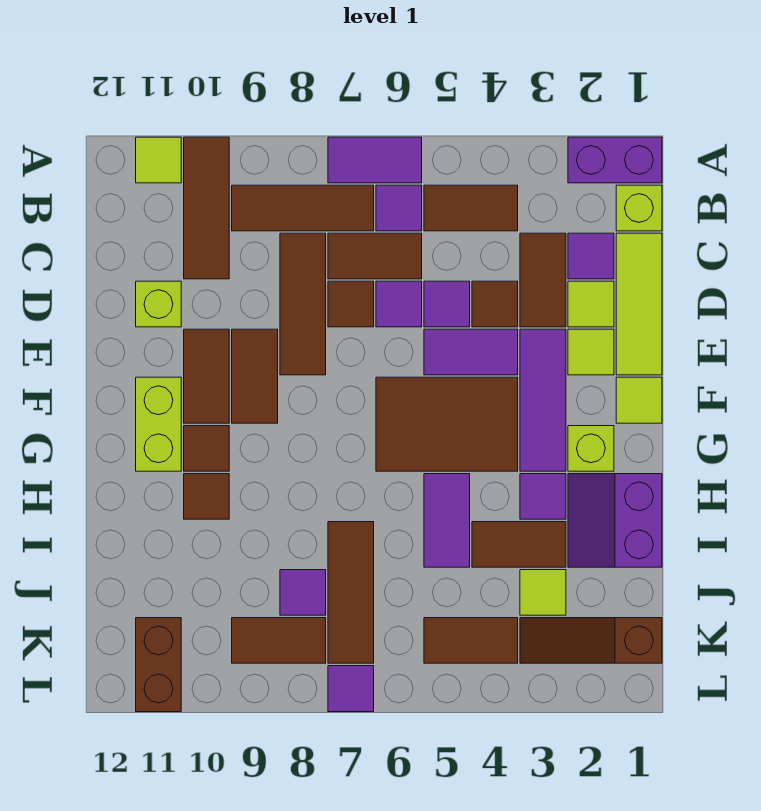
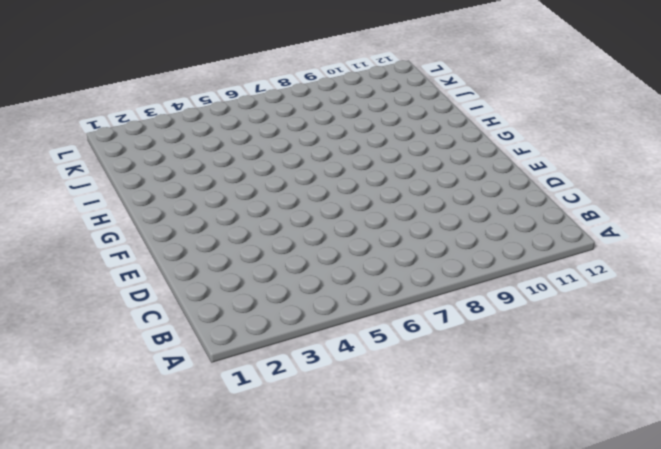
none -> purple brick A1:A2 level 1
none -> purple tile A6:A7 level 1
none -> brown tile A10:C10 level 1
none -> lime tile A11 level 1

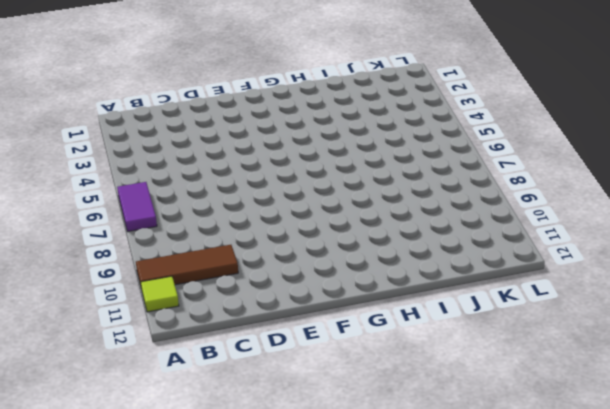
none -> purple brick A1:A2 level 1
none -> lime brick B1 level 1
none -> brown tile B4:B5 level 1
none -> purple tile B6 level 1

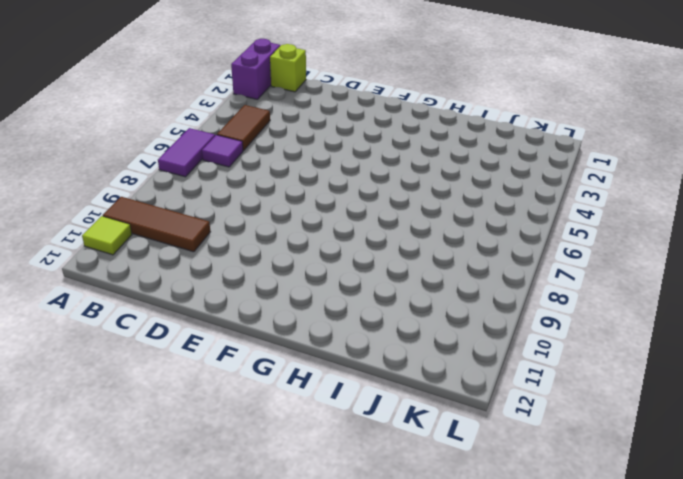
none -> brown tile B7:B9 level 1
none -> lime tile C1:E1 level 1
none -> purple tile C2 level 1
none -> brown tile C3:D3 level 1

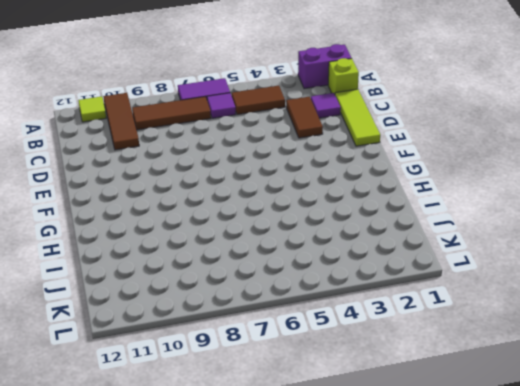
none -> brown tile C6:C7 level 1
none -> brown tile C8:E8 level 1
none -> lime tile D2 level 1
none -> brown tile D4 level 1

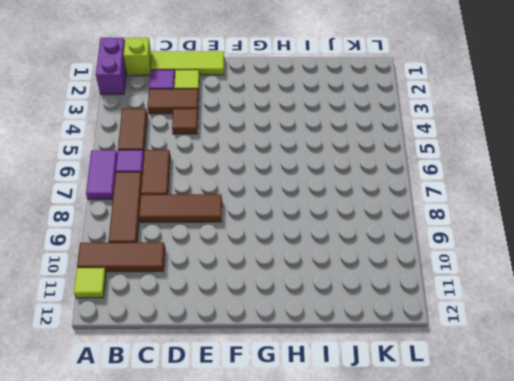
none -> purple tile D5 level 1
none -> purple tile D6 level 1
none -> brown tile D7 level 1
none -> lime brick D11 level 1

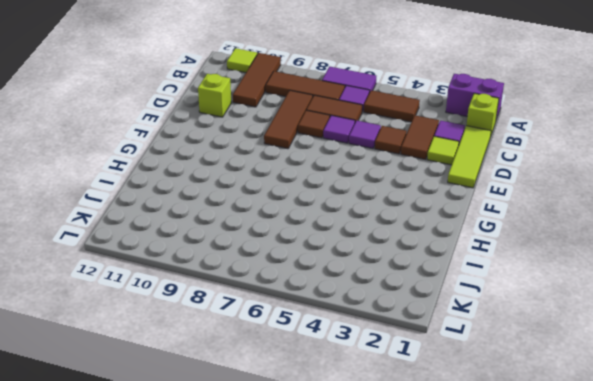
none -> lime tile E2 level 1
none -> purple tile E3:G3 level 1
none -> purple tile E4:E5 level 1
none -> brown tile E9:F9 level 1

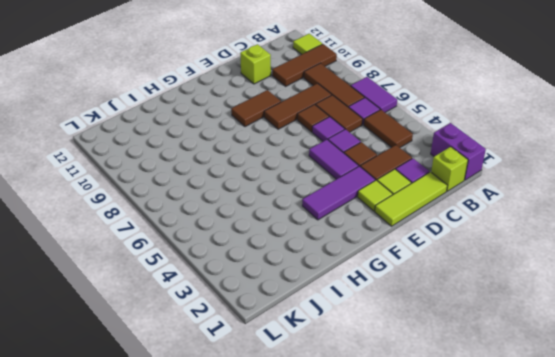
none -> brown tile E10:F10 level 1
none -> lime tile F1 level 1
none -> brown tile F4:G6 level 1
none -> lime brick F11:G11 level 1

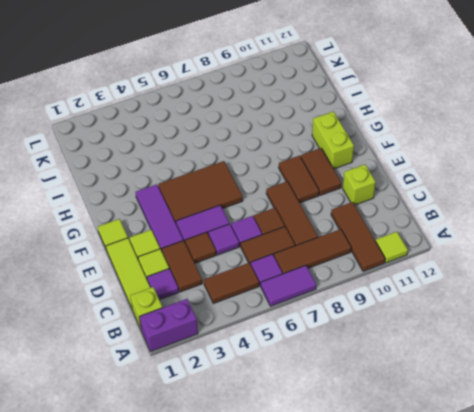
none -> lime brick G2 level 1
none -> brown tile G10 level 1
none -> purple slope H1:I2 level 1 top 1
none -> purple tile H3 level 1

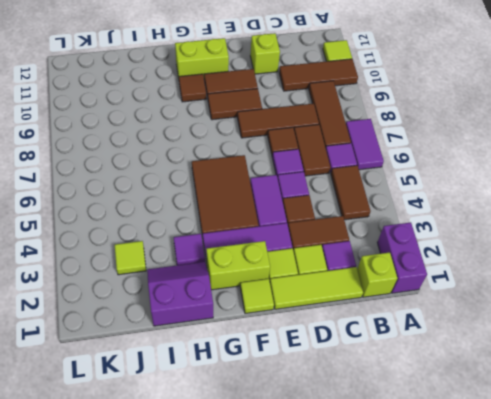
lime brick F2:G2 level 1 -> lime brick G2 level 1
none -> purple tile H5:I5 level 1
none -> brown tile H10 level 1
none -> brown tile I3:I4 level 1
none -> brown tile I7:K7 level 1

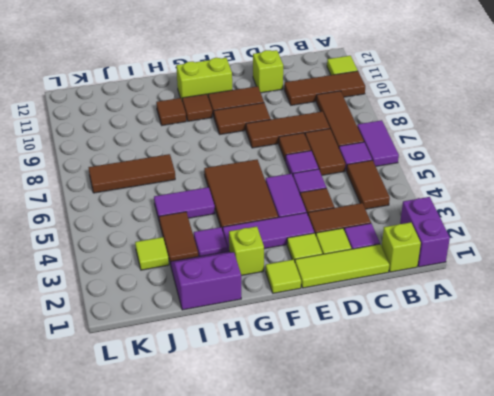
none -> purple tile J8 level 1
none -> brown slope K1:K3 level 1 top 1
none -> brown tile K4:K5 level 1
none -> brown tile K8:K9 level 1

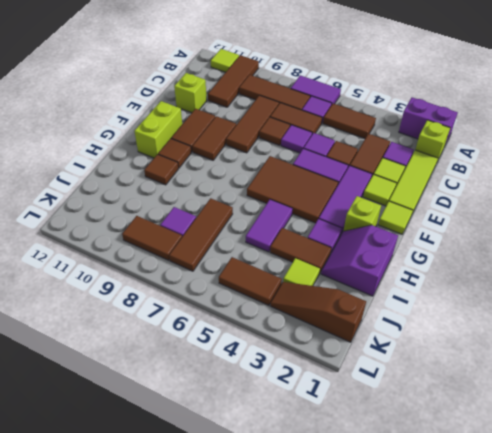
none -> brown brick K11:L11 level 1
none -> purple tile L7 level 1

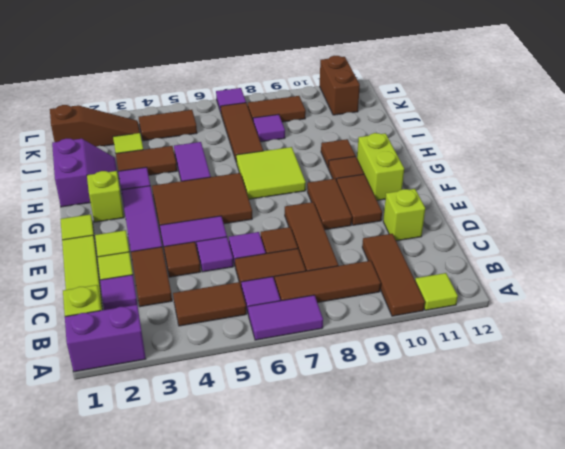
lime tile G7:H8 level 1 -> none

